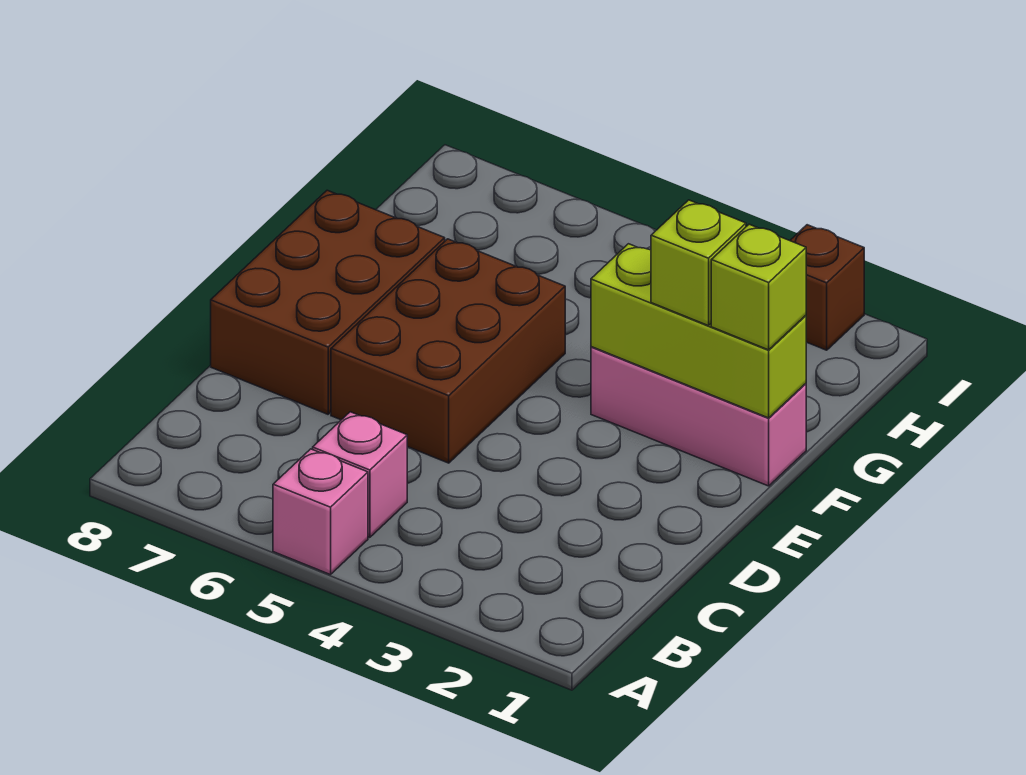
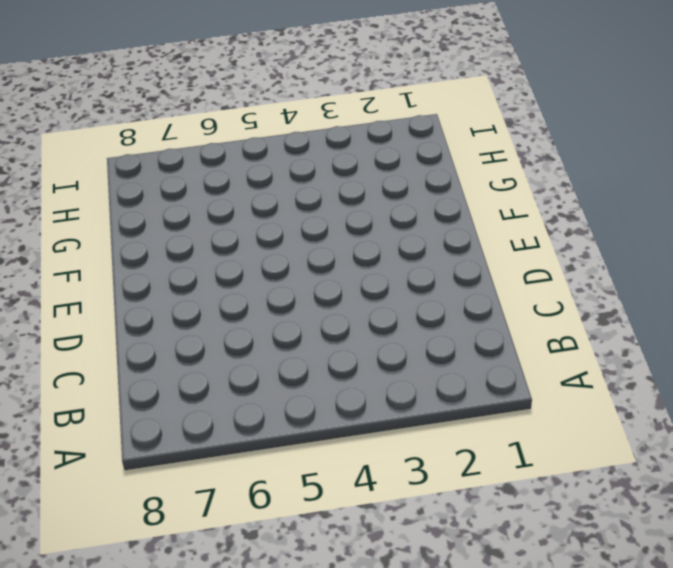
none -> pink brick A5 level 1
none -> pink brick B5 level 1

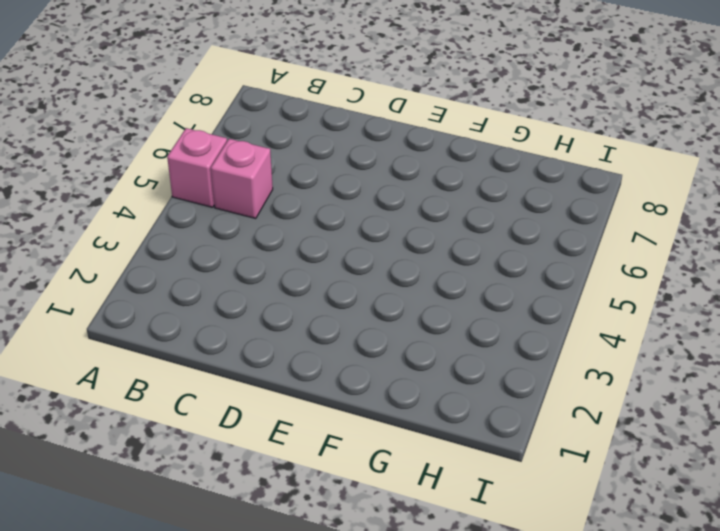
none -> brown brick D5:F6 level 1
none -> brown brick D7:F8 level 1

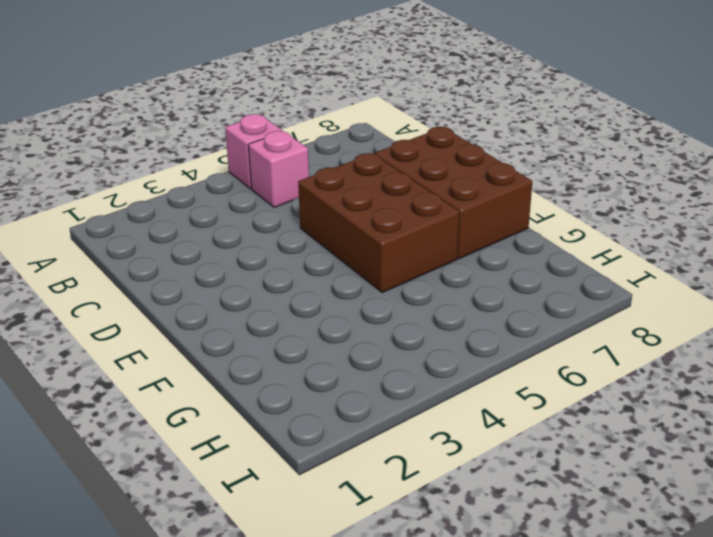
none -> pink brick F1:F3 level 1
none -> brown brick I2 level 1

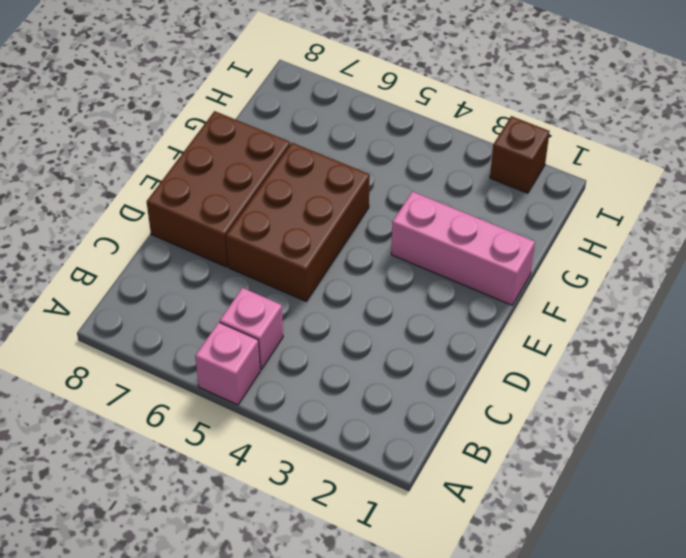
none -> lime brick F1:F3 level 2
none -> lime brick F1 level 3

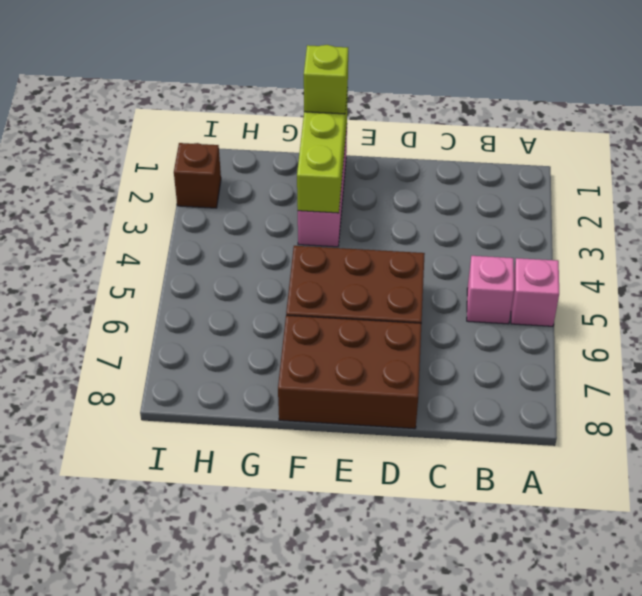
none -> lime brick F2 level 3

